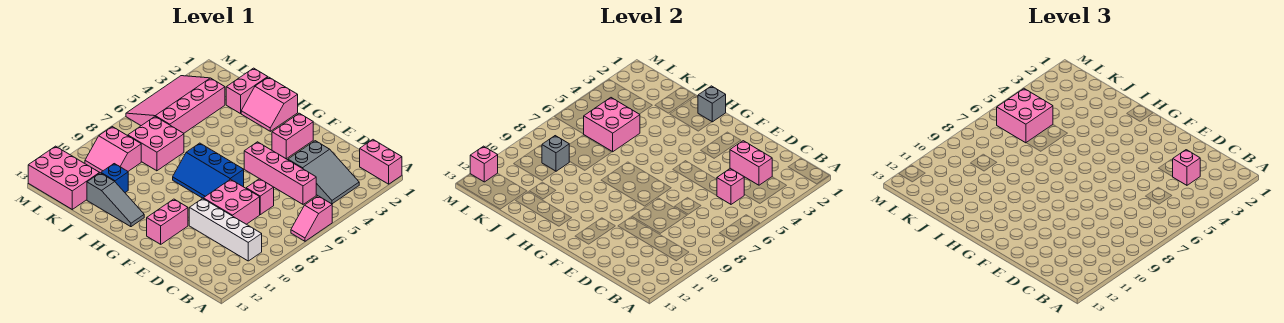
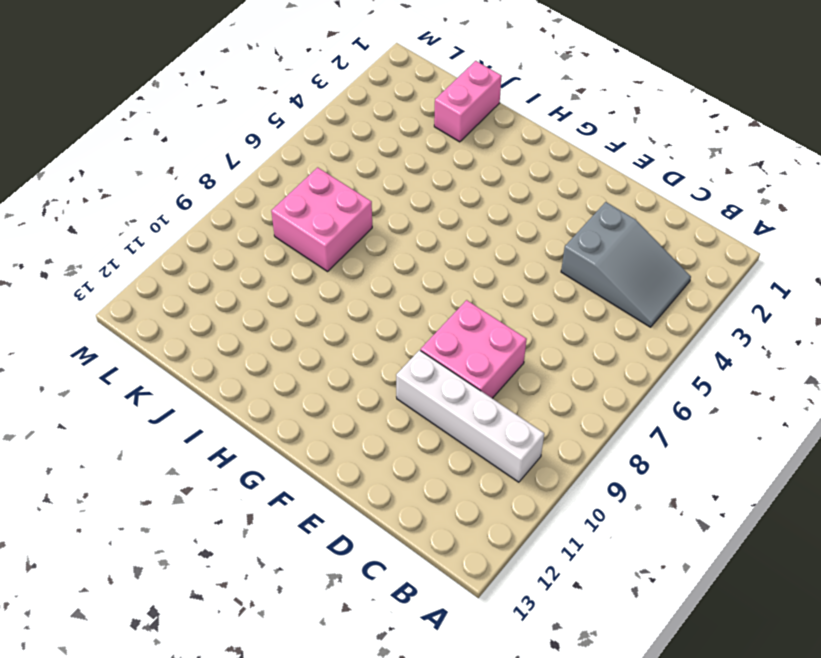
none -> pink brick A1:B1 level 1
none -> pink slope A6:A7 level 1 top 6
none -> pink brick C5:F5 level 1

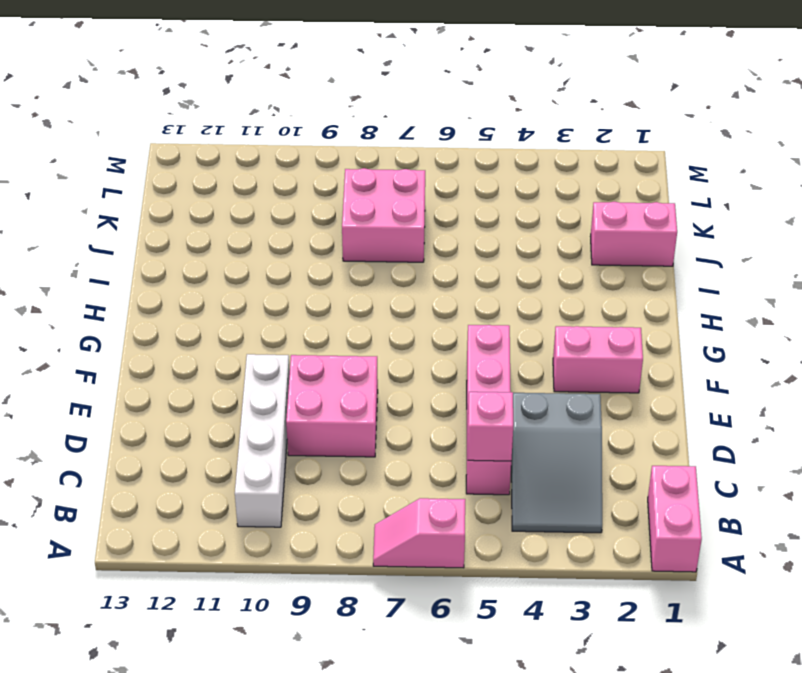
none -> pink brick D7 level 1
none -> blue slope F7:H8 level 1 top 7
none -> pink brick F11:F12 level 1

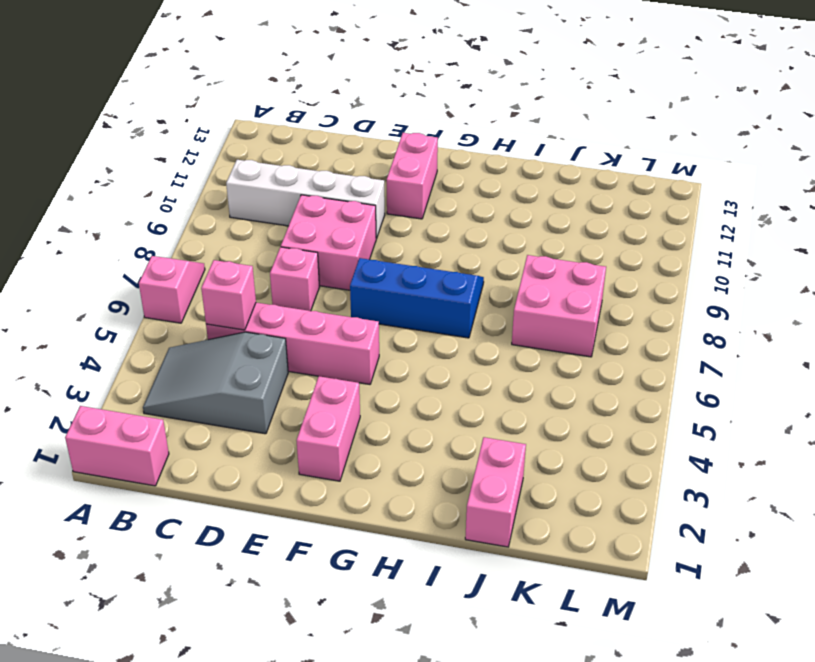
none -> pink slope H1:I2 level 1 top 1
none -> grey slope H12:J12 level 1 top J
none -> blue brick J11 level 1

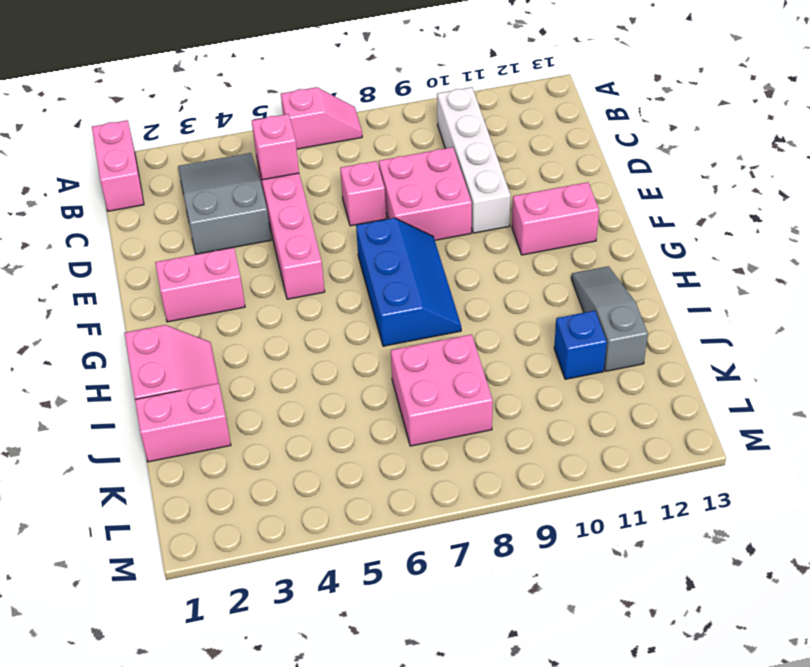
none -> pink slope K3:M6 level 1 top K
none -> pink slope K9:L10 level 1 top 9
none -> pink brick K12:M13 level 1

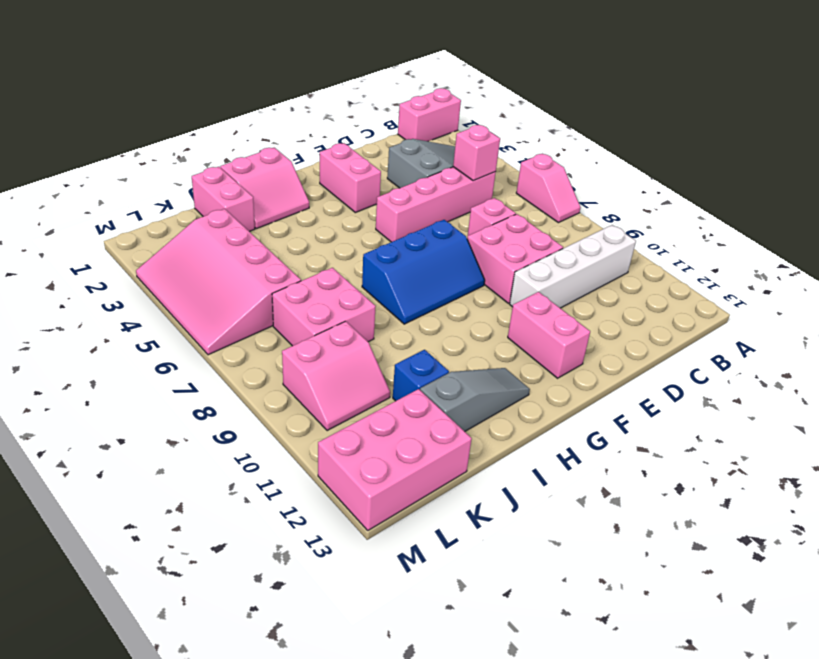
none -> pink brick C3:D3 level 2
none -> grey brick H1 level 2
none -> pink brick J5:K6 level 2

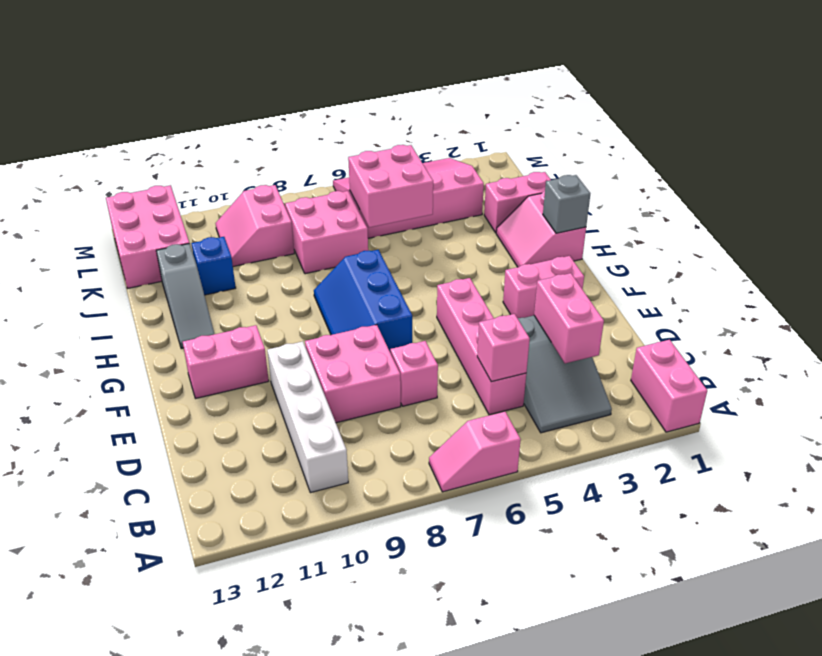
none -> grey brick K9 level 2
none -> pink brick M12 level 2
none -> pink brick C3 level 3

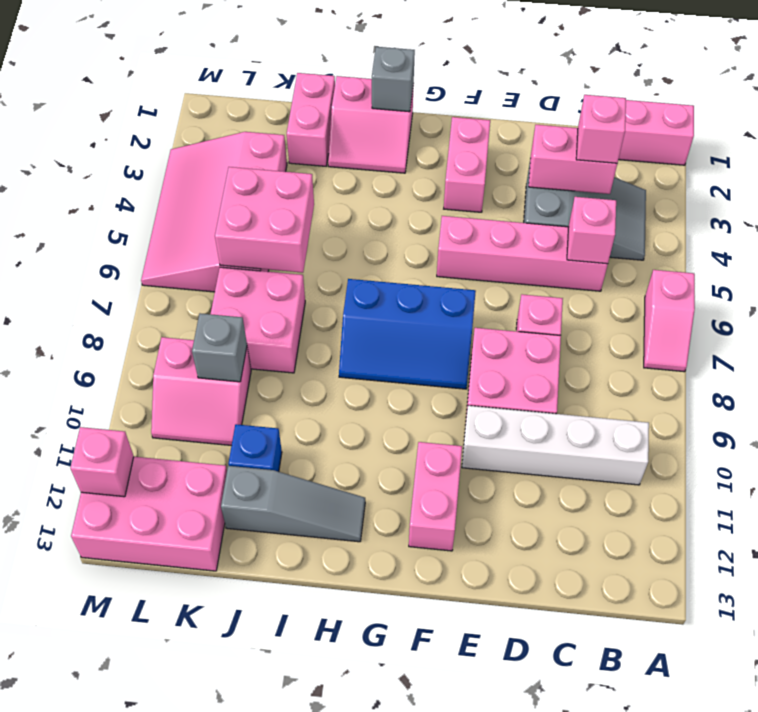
none -> pink brick K5:L6 level 3

